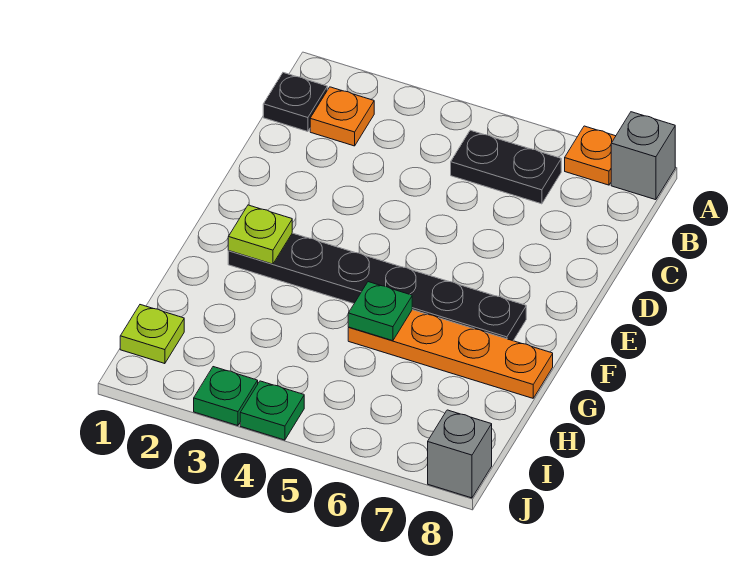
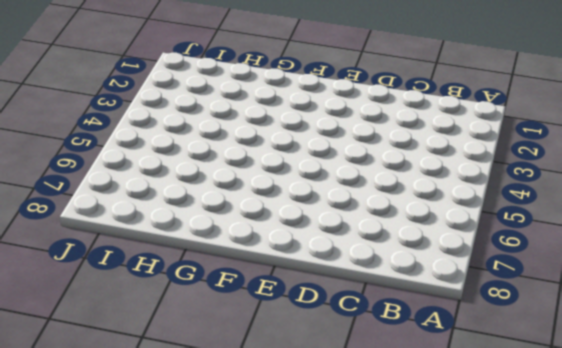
none -> orange plate A7 level 1
none -> grey brick A8 level 1
none -> black plate B1 level 1

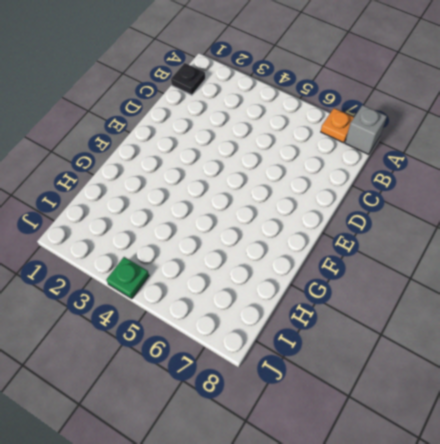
none -> orange plate B2 level 1
none -> black plate B5:B6 level 1
none -> black plate F2:F7 level 1

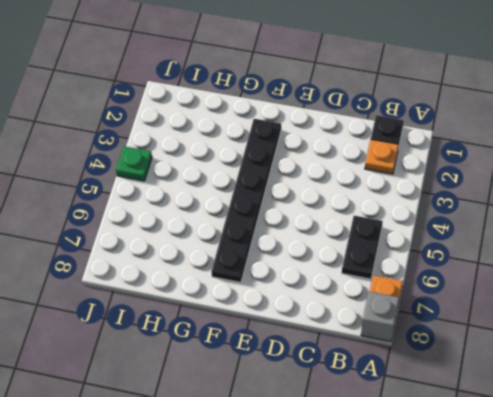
none -> orange plate G5:G8 level 1
none -> lime plate I1 level 1
none -> green plate J3 level 1

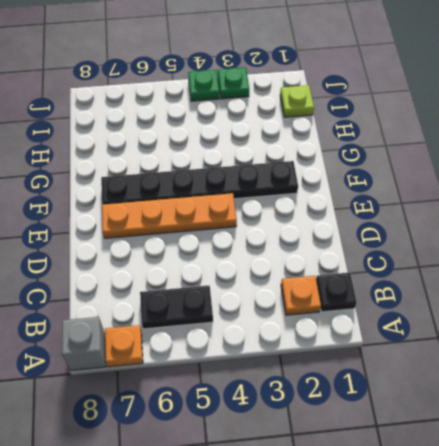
orange plate E4:E7 level 1 -> orange plate G5:G8 level 1
none -> grey brick J8 level 1
none -> lime plate F2 level 2
none -> green plate G5 level 2

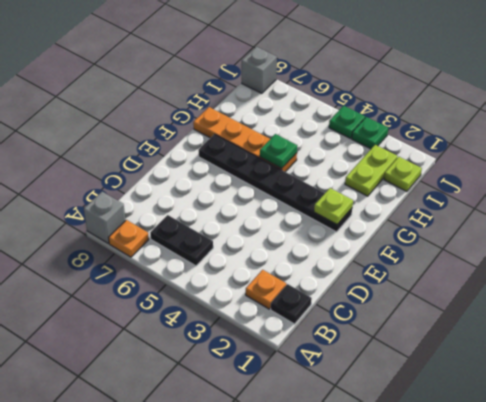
lime plate H2:I2 level 1 -> none

